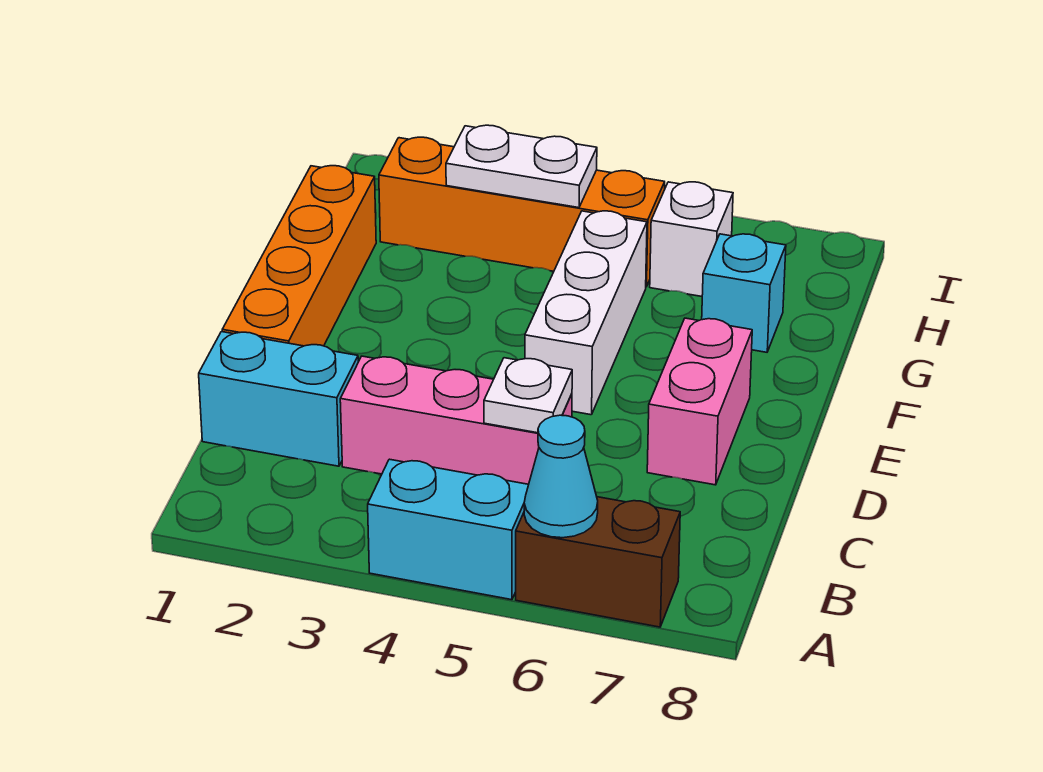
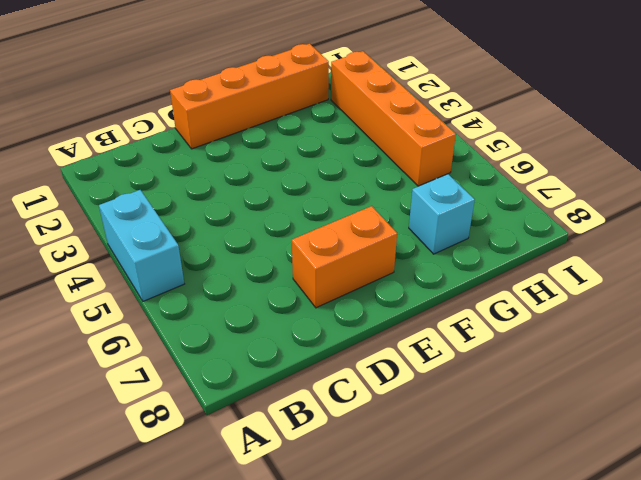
orange brick D7:E7 level 1 -> pink brick D7:E7 level 1
none -> brown brick A6:A7 level 1
none -> cyan brick C1:C2 level 1
none -> pink brick C3:C5 level 1

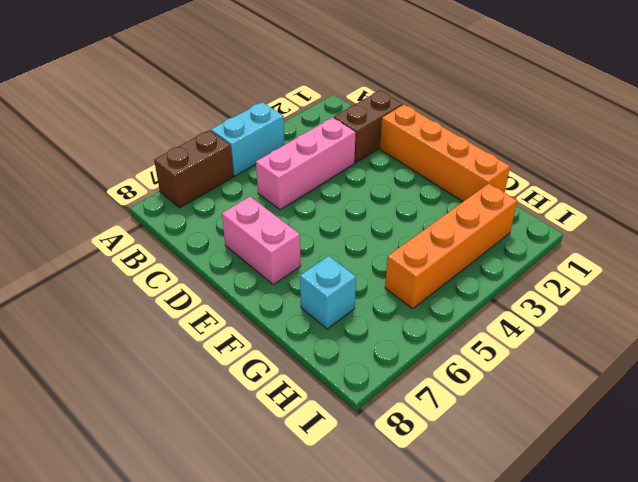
brown brick C1:C2 level 1 -> cyan brick C1:C2 level 1
none -> white brick E5:G5 level 1
none -> white brick H6 level 1
none -> cyan cone A6 level 2

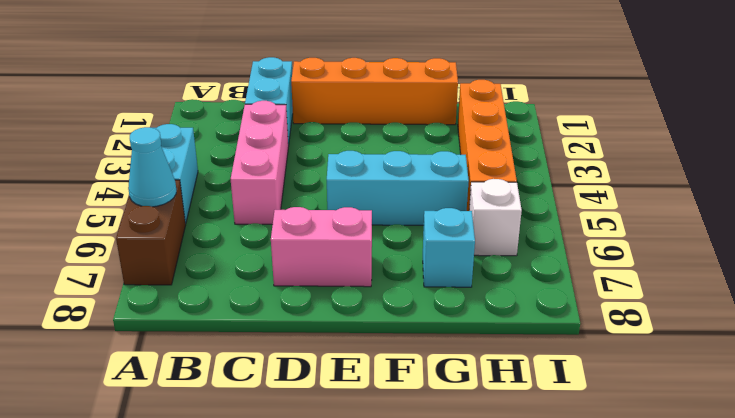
cyan brick E5:G5 level 1 -> white brick E5:G5 level 1
none -> white plate C5 level 2
none -> white plate H3:H4 level 2

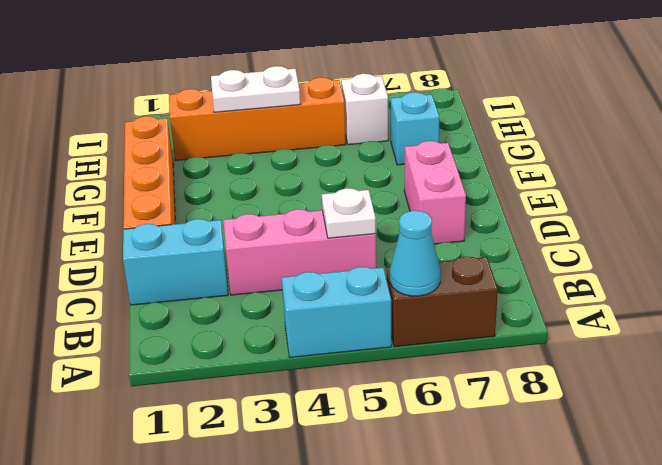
none -> white brick E5:G5 level 1

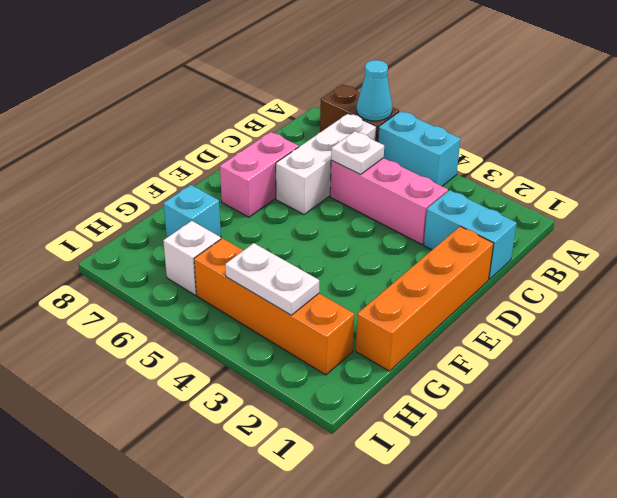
white brick B6:D6 level 1 -> white brick E5:G5 level 1

